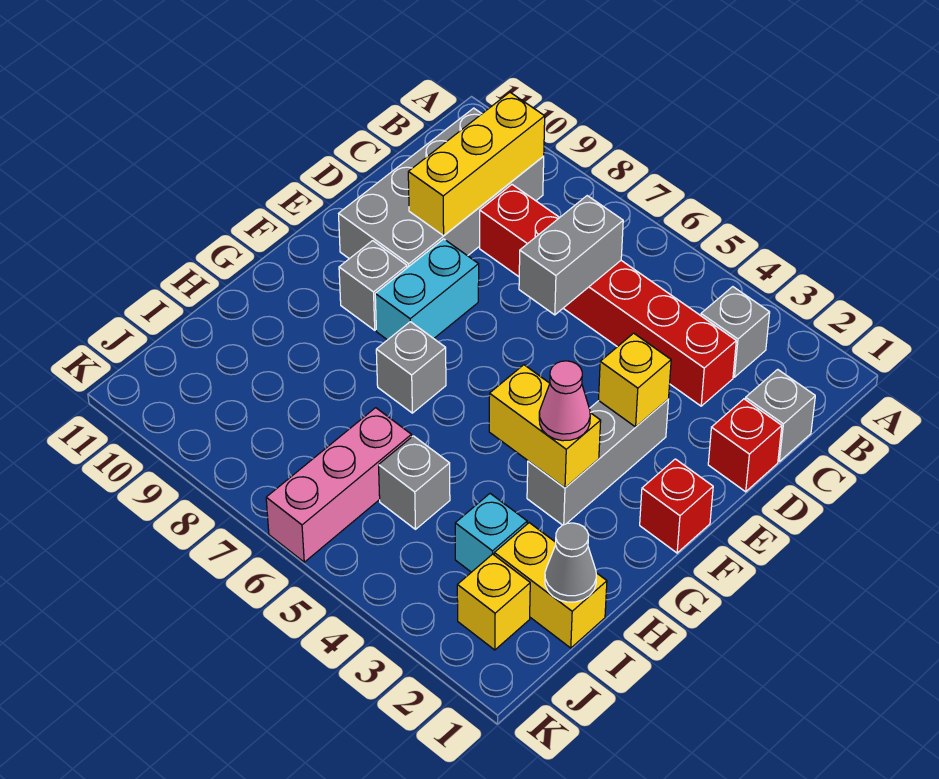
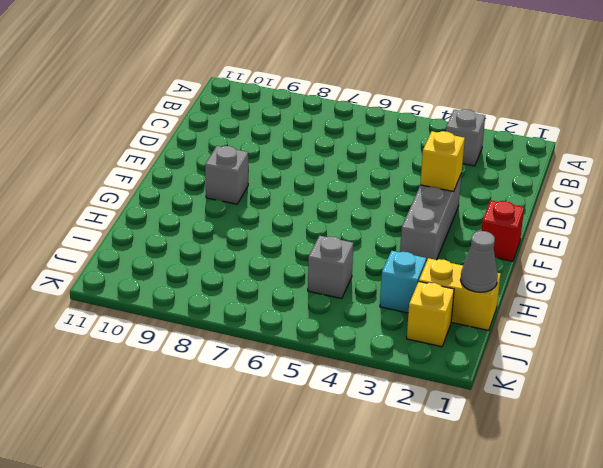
none -> grey brick B9:E10 level 1
none -> grey brick C1 level 1
none -> red brick C3:C8 level 1

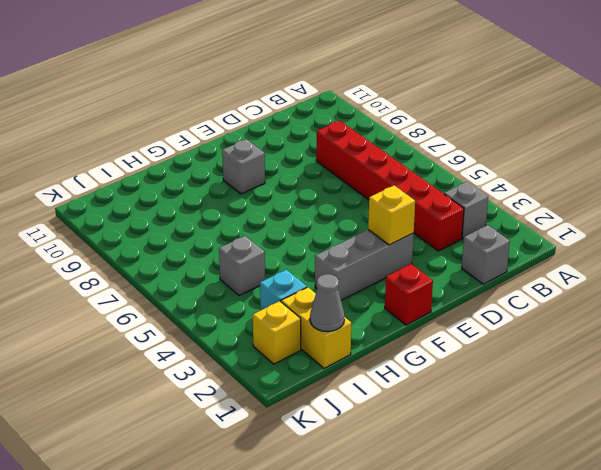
none -> grey brick B9:E10 level 1
none -> red brick D1 level 1
none -> cyan brick E8:F8 level 1

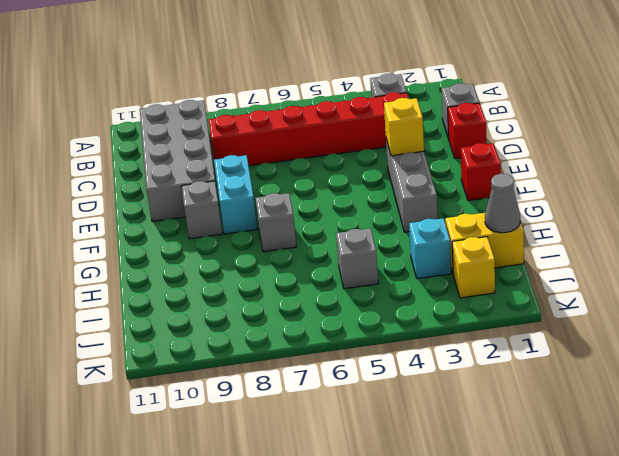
none -> pink brick I6:K6 level 1
none -> yellow brick B9:D9 level 2
none -> grey brick C6:D6 level 2

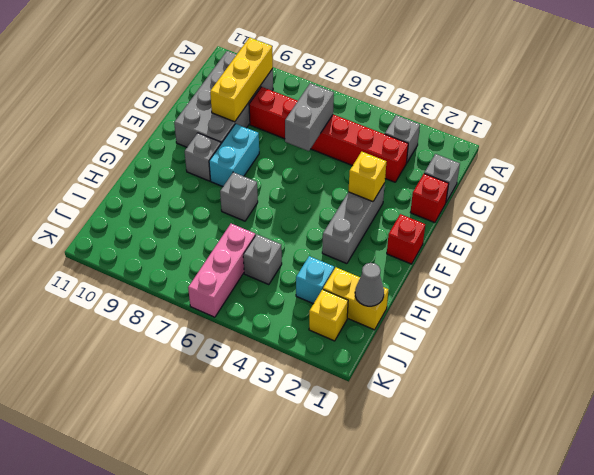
none -> yellow brick G3:G4 level 2
none -> pink cone G3 level 3

